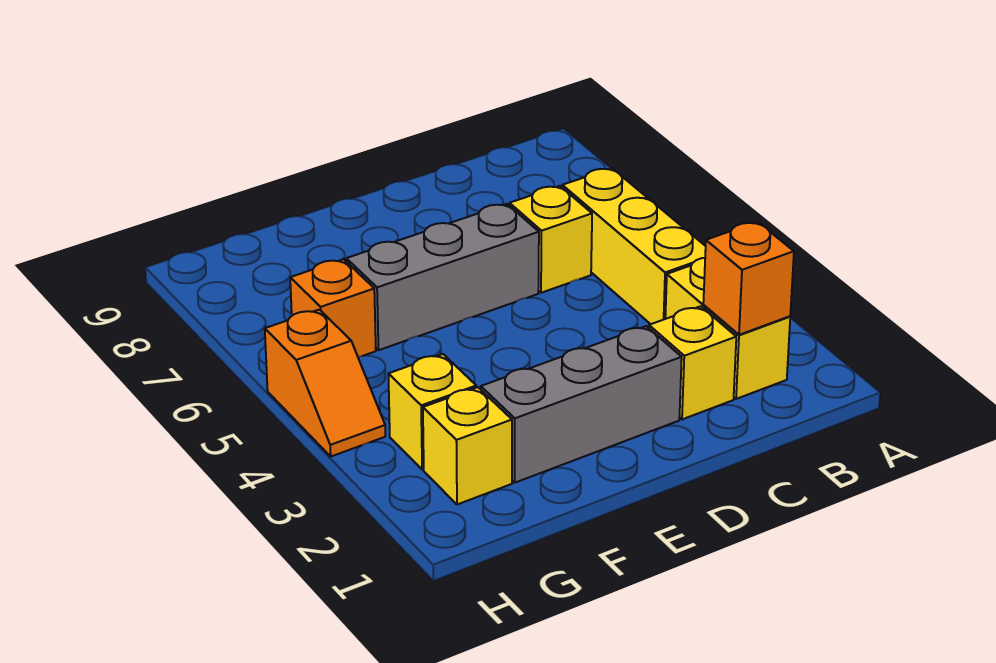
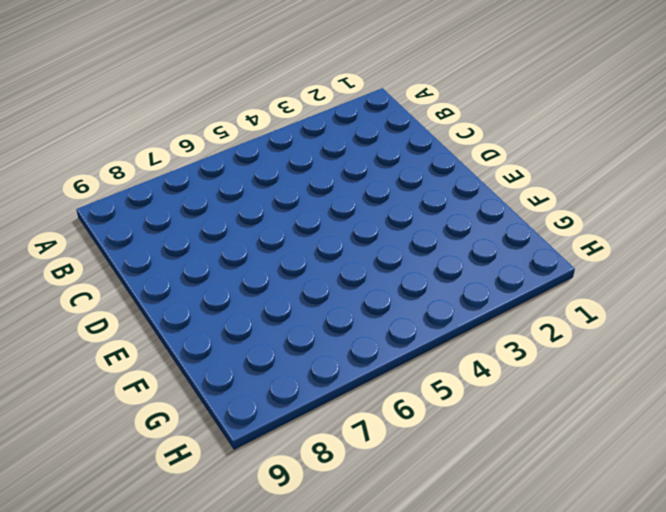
none -> yellow brick B2:B3 level 1
none -> yellow brick B4:B6 level 1

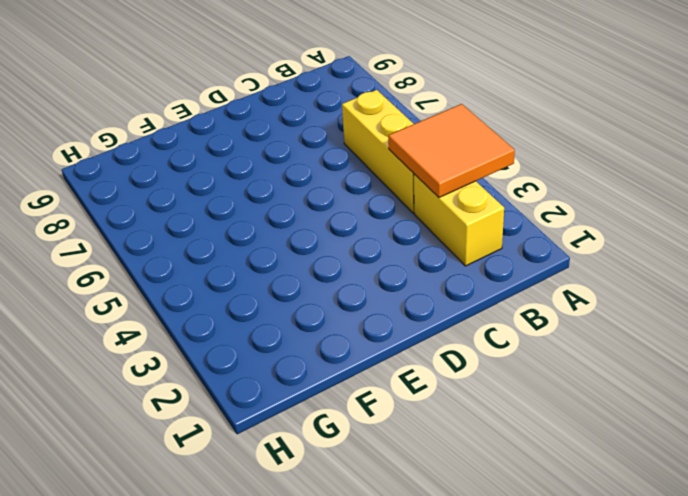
orange tile A3:B4 level 2 -> none
none -> yellow brick C2 level 1
none -> yellow brick C6 level 1

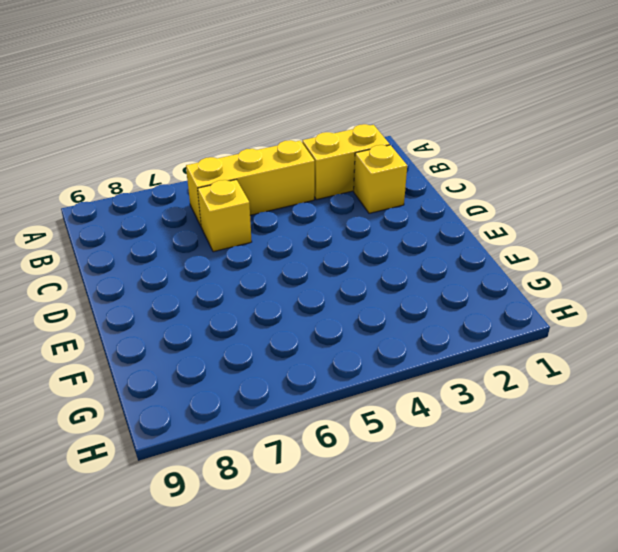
none -> grey brick D2:F2 level 1
none -> grey brick D6:F6 level 1

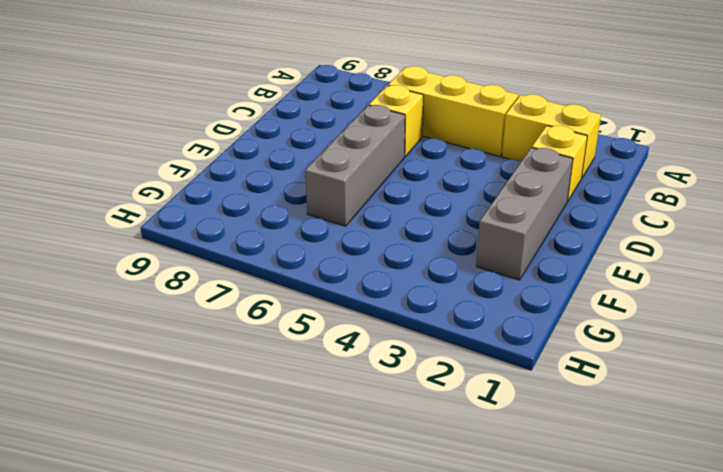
none -> yellow brick G2 level 1
none -> yellow brick G3 level 1

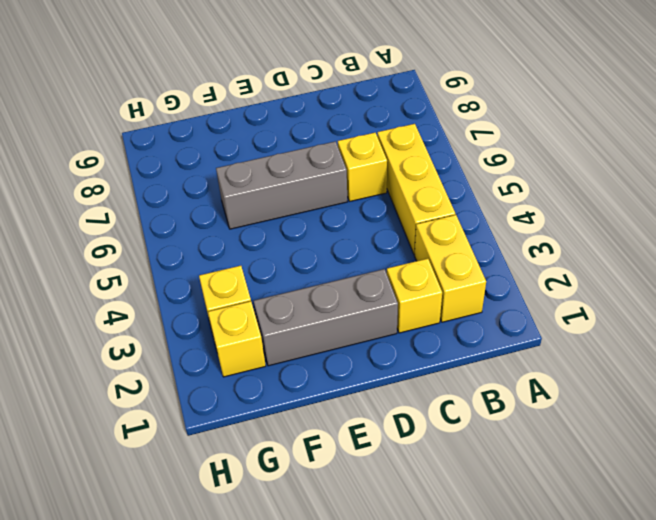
none -> orange brick G6 level 1
none -> orange slope H4:H5 level 1 top 5

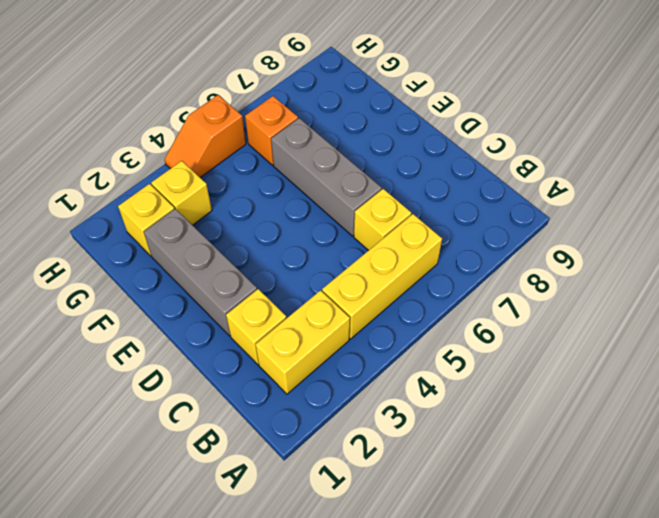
none -> orange brick B2 level 2

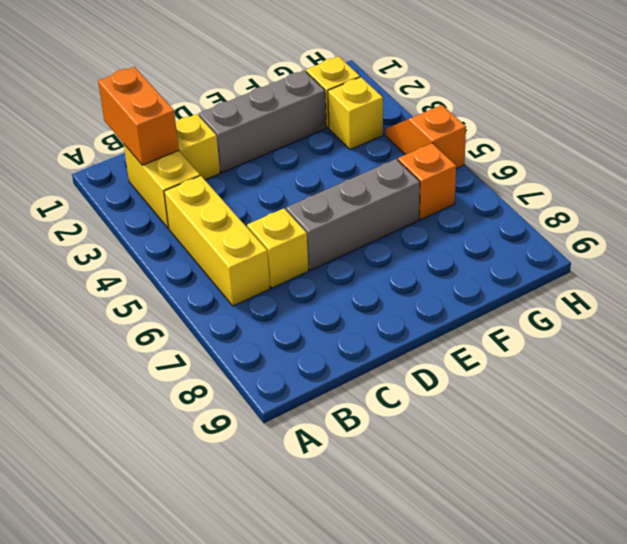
orange brick B1:B2 level 2 -> orange brick B2 level 2

